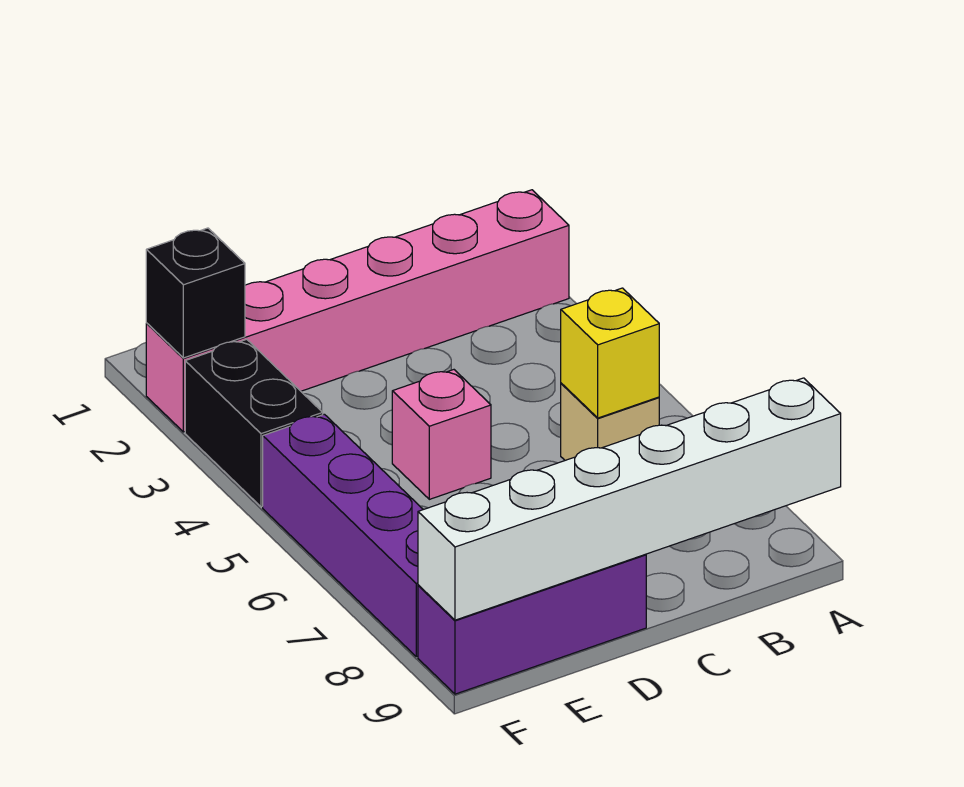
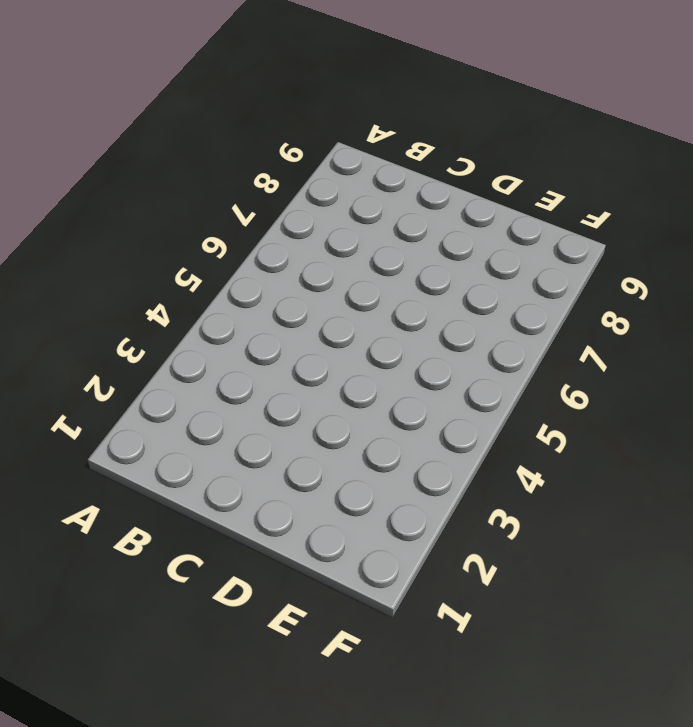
none -> pink brick A2:F2 level 1
none -> tan brick B6 level 1

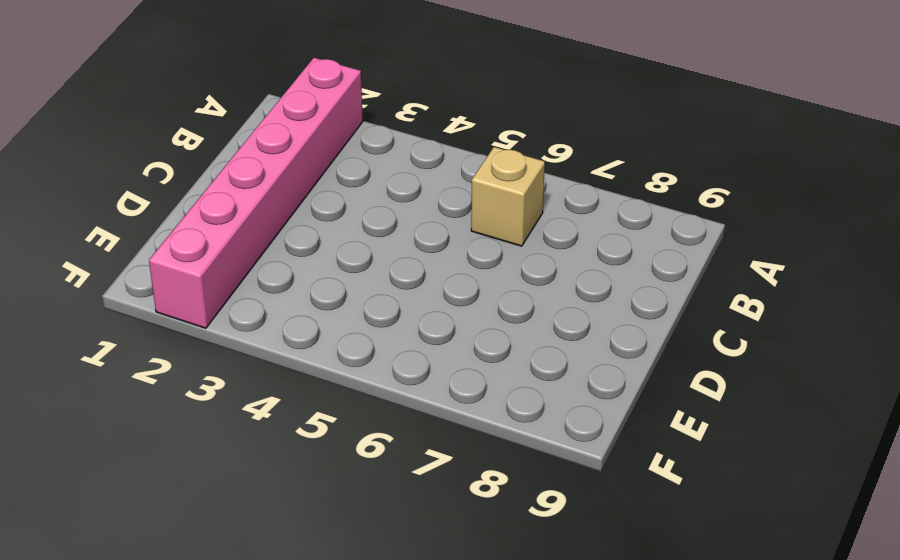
none -> pink brick D5 level 1
none -> purple brick D9:F9 level 1

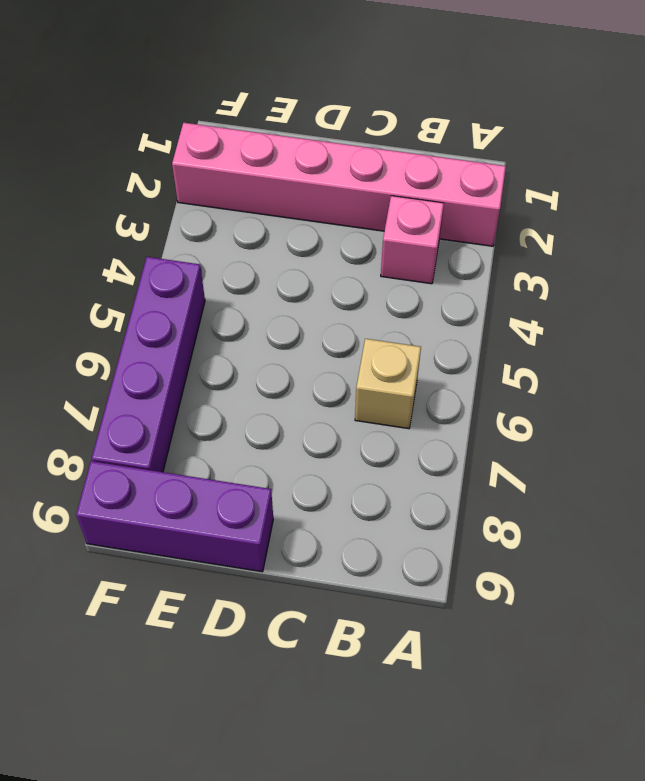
pink brick B3 level 1 -> pink brick D5 level 1
none -> black brick F3:F4 level 1
none -> white brick A9:F9 level 2

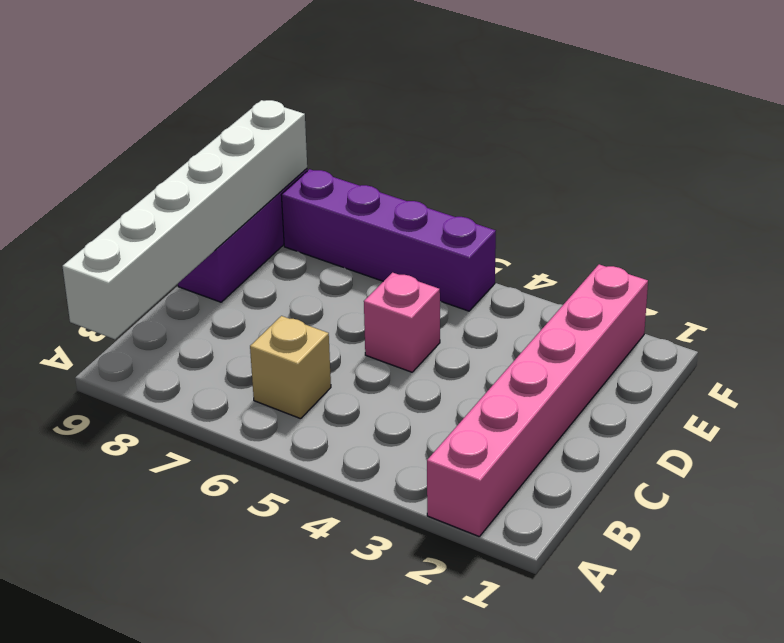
none -> black brick F3:F4 level 1
none -> yellow brick B6 level 2

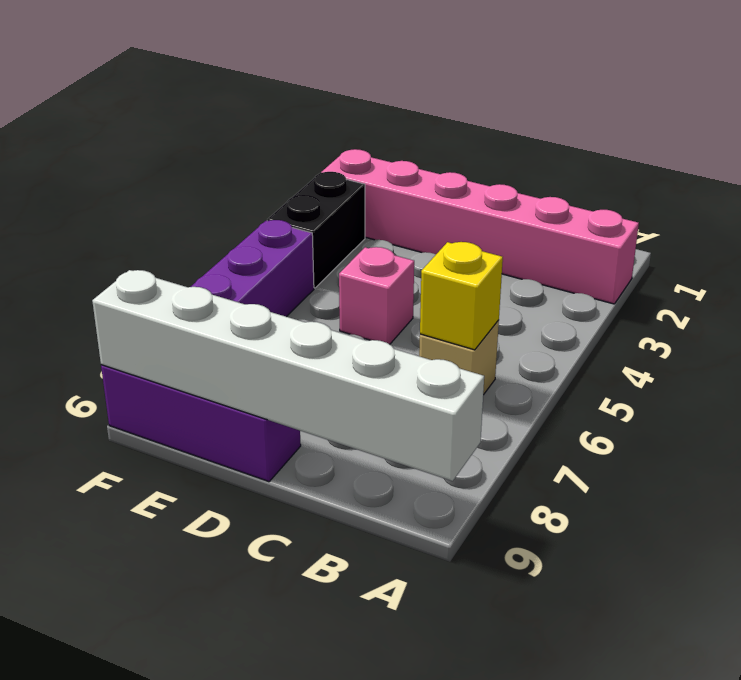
none -> black brick F2 level 2

